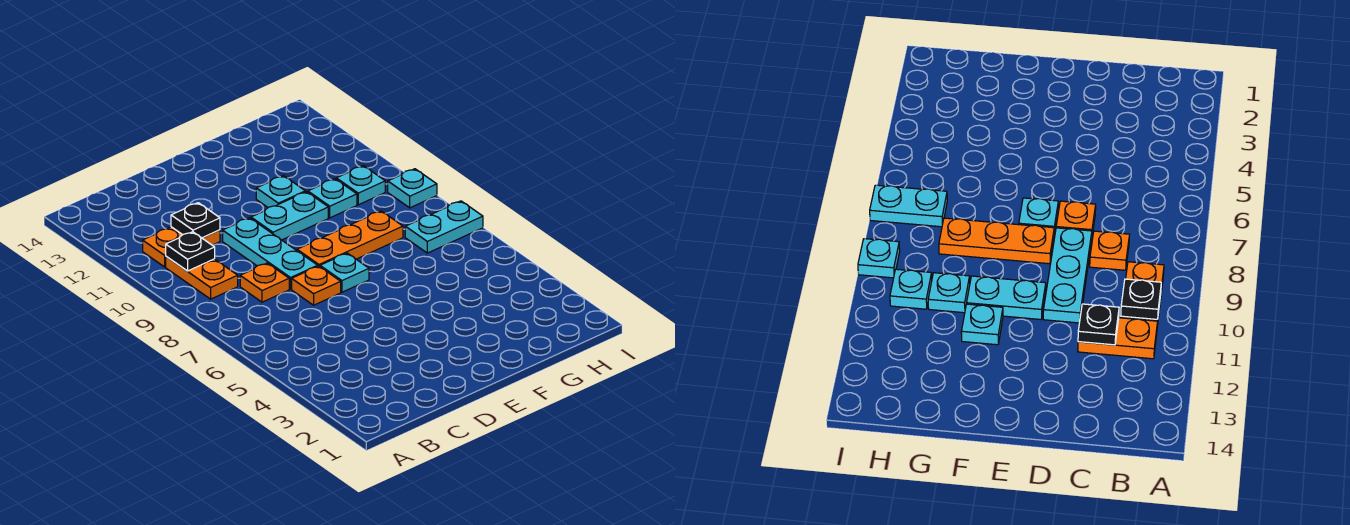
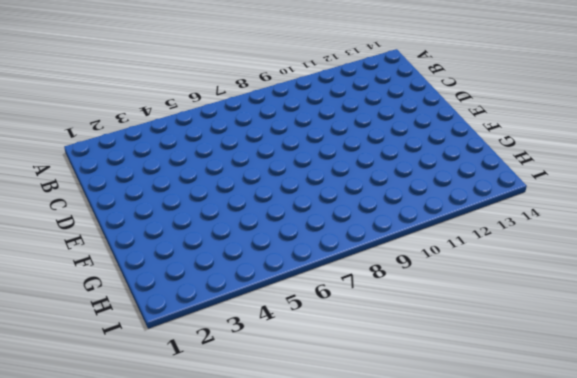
none -> orange plate B9:B10 level 1
none -> orange plate B11:C11 level 1
none -> orange plate C8 level 1

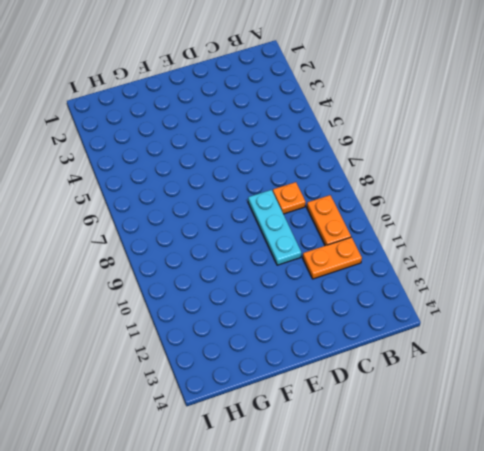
none -> orange plate D7 level 1
none -> cyan plate E7 level 1
none -> orange plate E8:G8 level 1

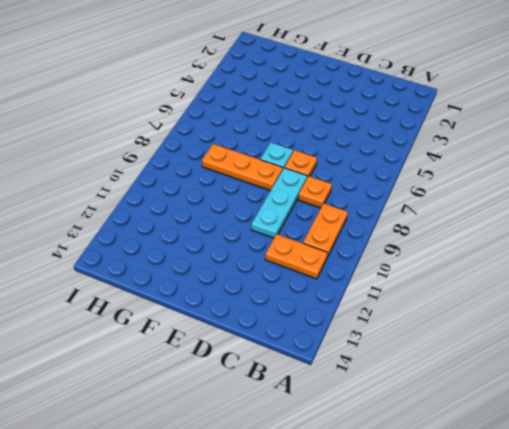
none -> cyan plate E10:F10 level 1
none -> cyan plate F11 level 1
none -> cyan plate G10 level 1

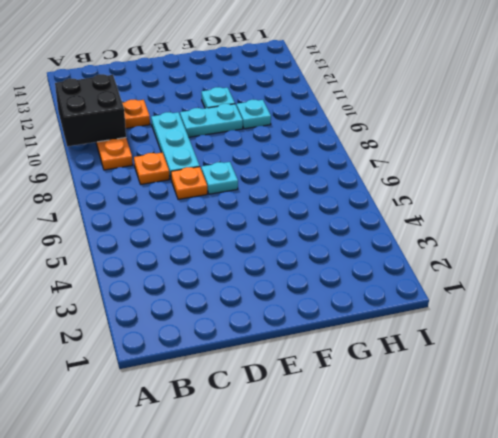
black brick A10:B11 level 2 -> black plate B10 level 2
none -> orange plate E8:G8 level 1
none -> cyan plate H7:I7 level 1
none -> cyan plate H10 level 1

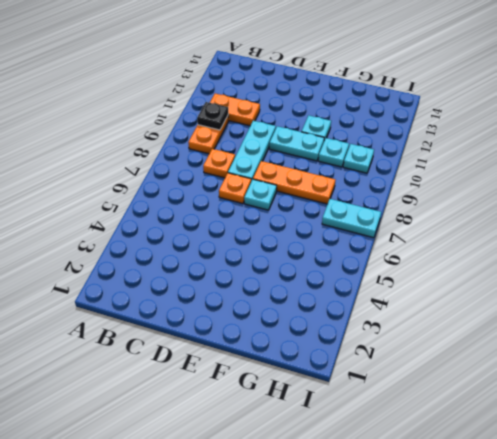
none -> cyan plate I9 level 1
none -> black plate C11 level 2

